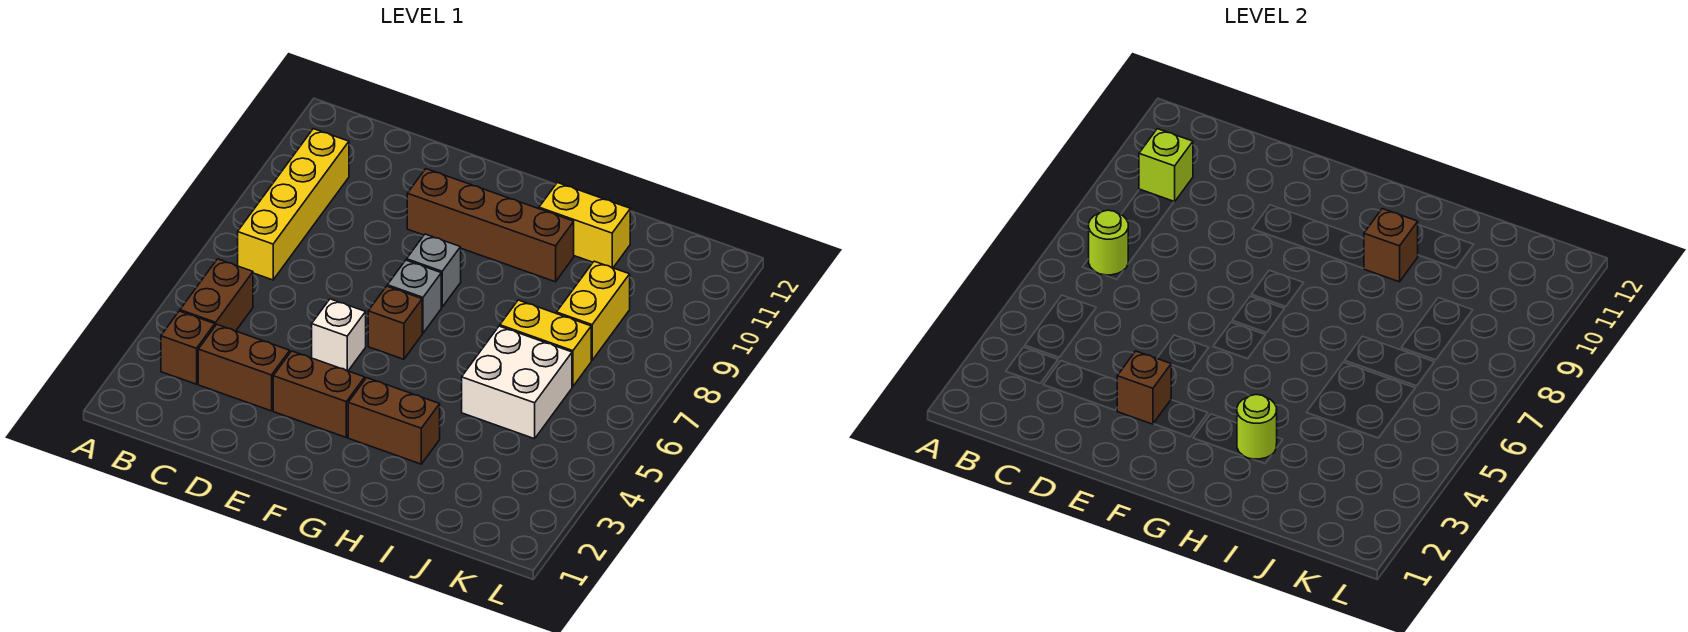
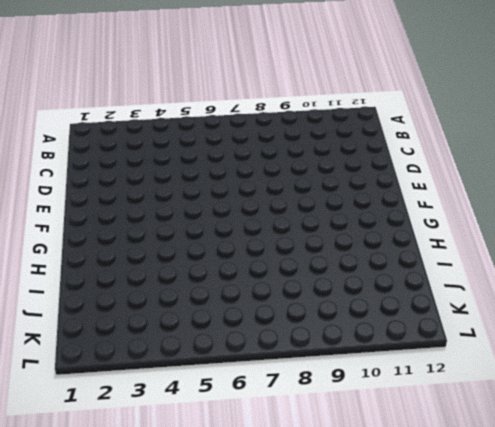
none -> brown brick B3 level 1
none -> brown brick B4:B5 level 1
none -> yellow brick B7:B10 level 1

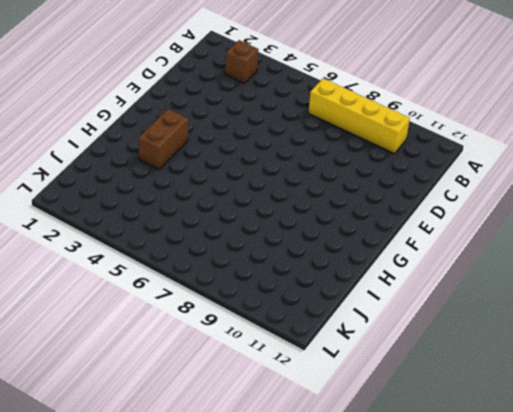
none -> brown brick B4:B5 level 1
none -> brown brick C3:D3 level 1
none -> brown brick E3:F3 level 1

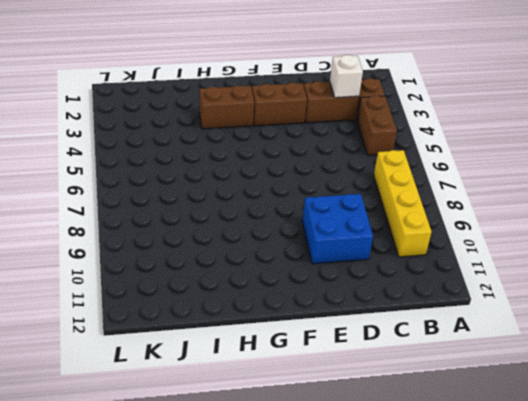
white brick C3 level 2 -> white brick E5 level 1
blue brick D9:E10 level 1 -> brown brick E10:H10 level 1
none -> brown brick F6 level 1
none -> grey brick F7 level 1
none -> grey brick F8 level 1

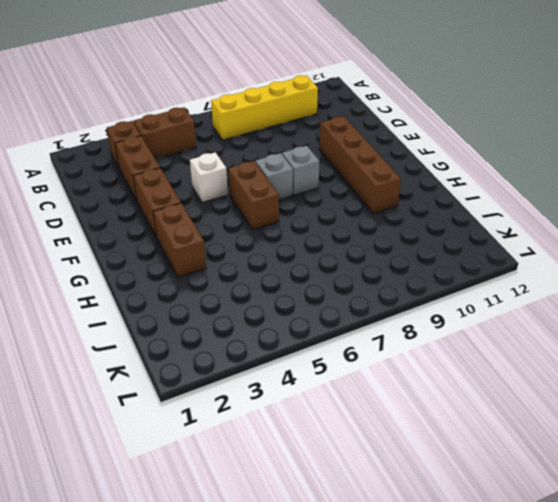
brown brick F6:G6 level 1 -> brown brick F6 level 1
none -> yellow brick H11:I11 level 1
none -> white brick I5:J6 level 1
none -> yellow brick I7:J7 level 1

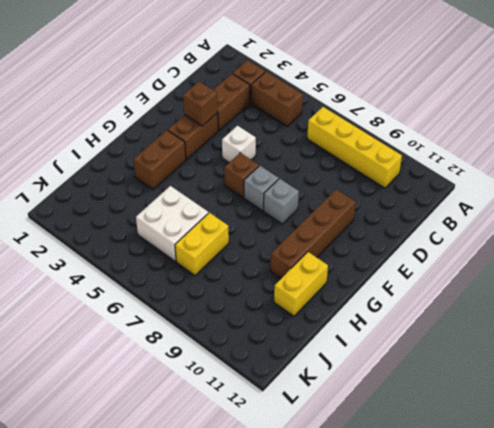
none -> yellow brick J8:J9 level 1
none -> lime round brick B7 level 2
none -> lime brick B10 level 2

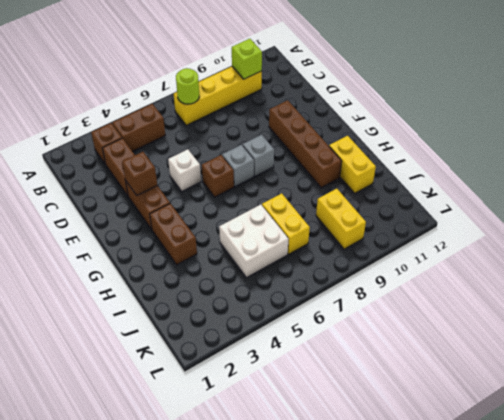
yellow brick J9:K9 level 1 -> yellow brick J8:J9 level 1
none -> lime round brick H3 level 2
none -> brown brick H10 level 2

